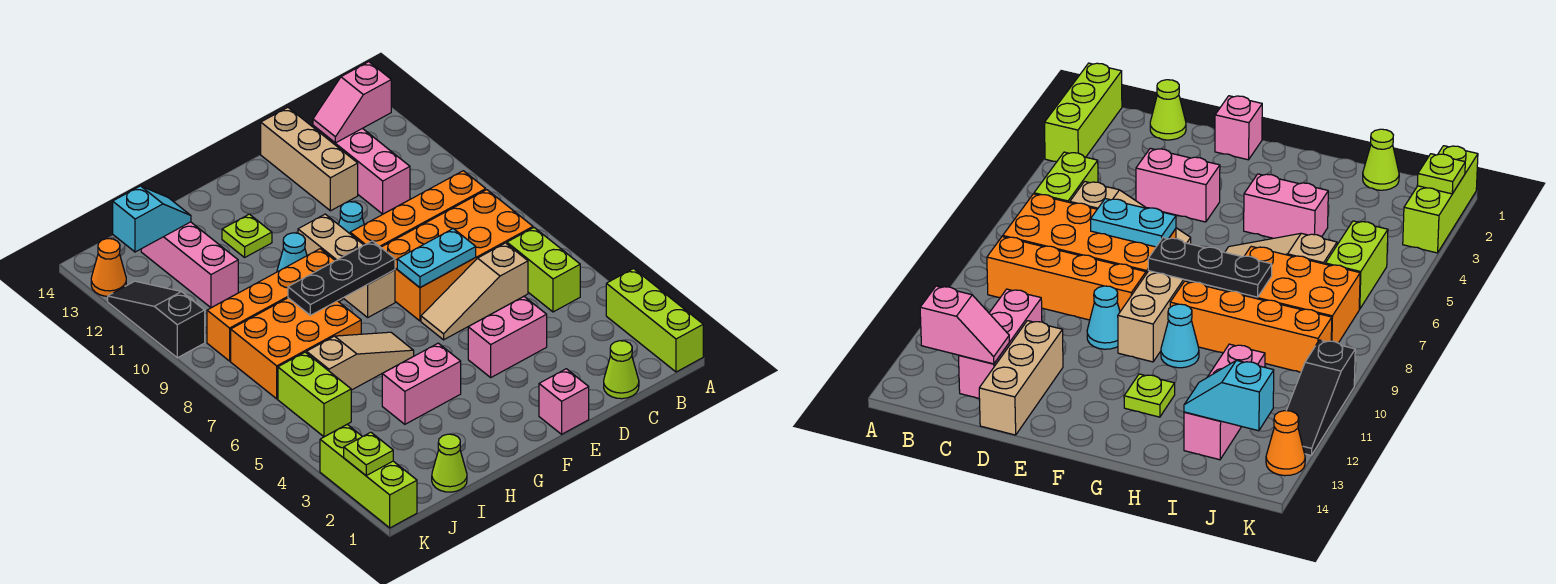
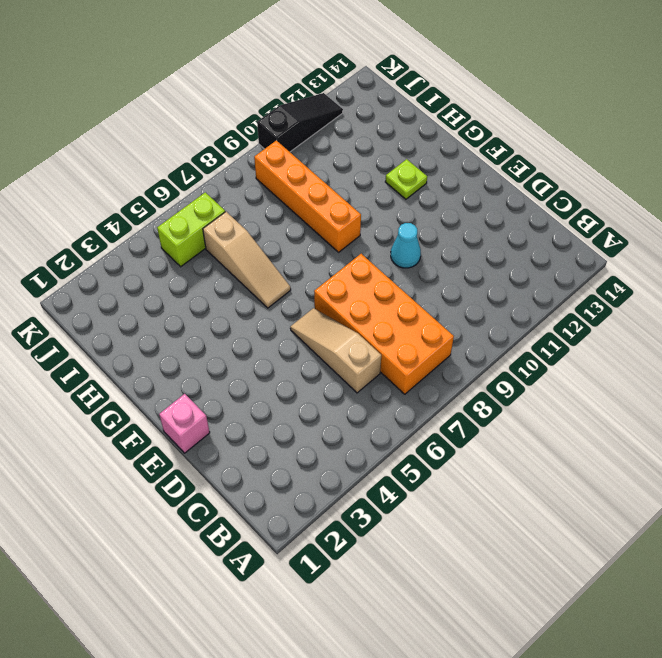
none -> lime brick A1:A3 level 1
none -> lime brick B5:B6 level 1
none -> orange brick B9:E9 level 1

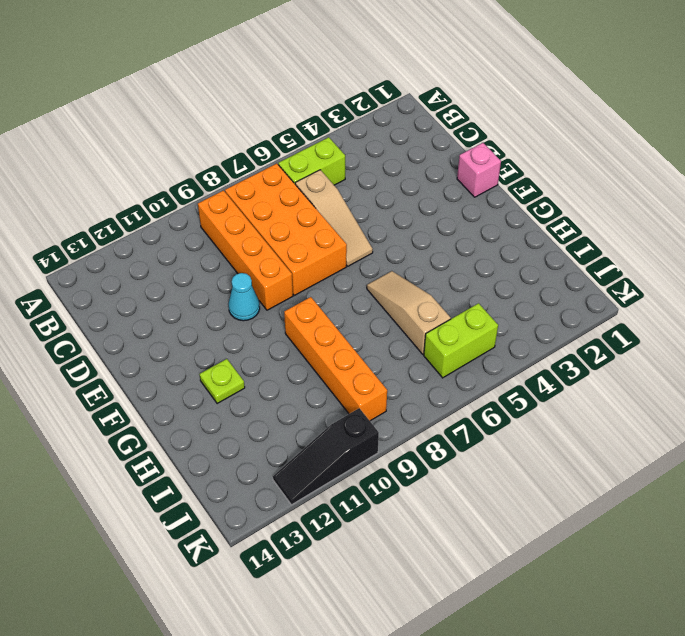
none -> lime brick A1:A3 level 1
none -> lime cone C1 level 1
none -> pink brick C11:C13 level 1

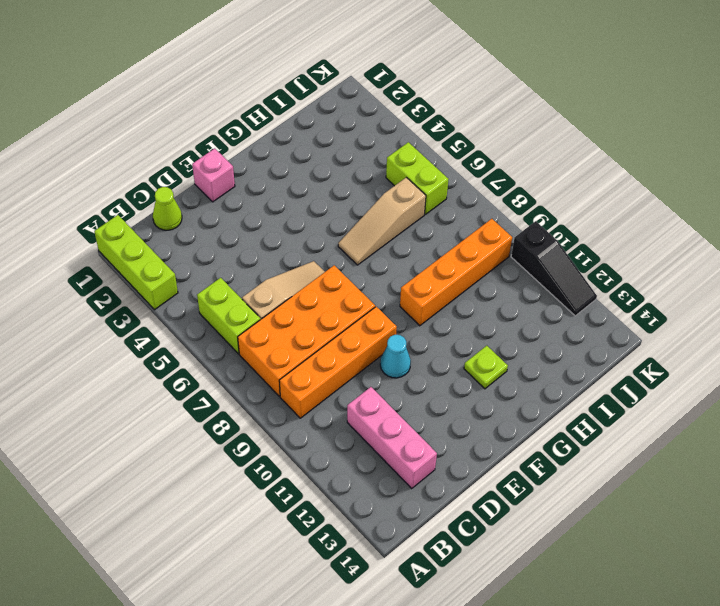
none -> pink brick D4:E4 level 1
none -> tan brick D12:D14 level 1
none -> tan brick F8:F10 level 1

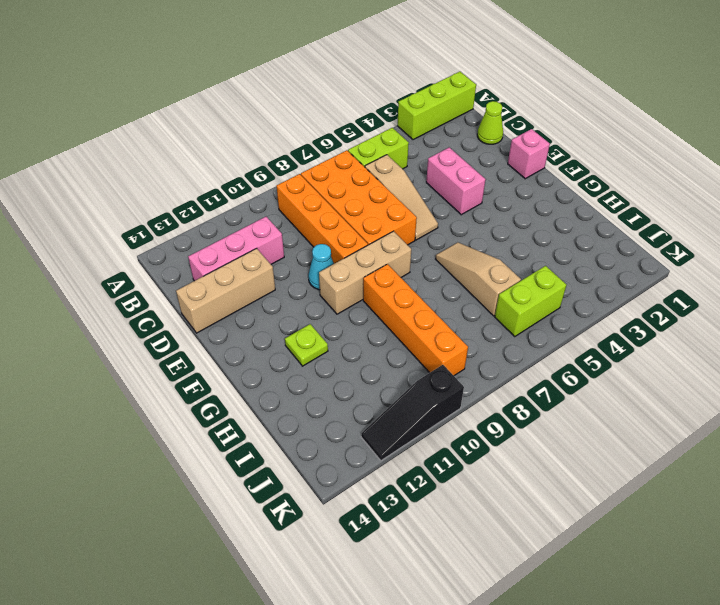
none -> pink brick G4:H4 level 1
none -> cyan cone G10 level 1
none -> orange brick H7:J8 level 1

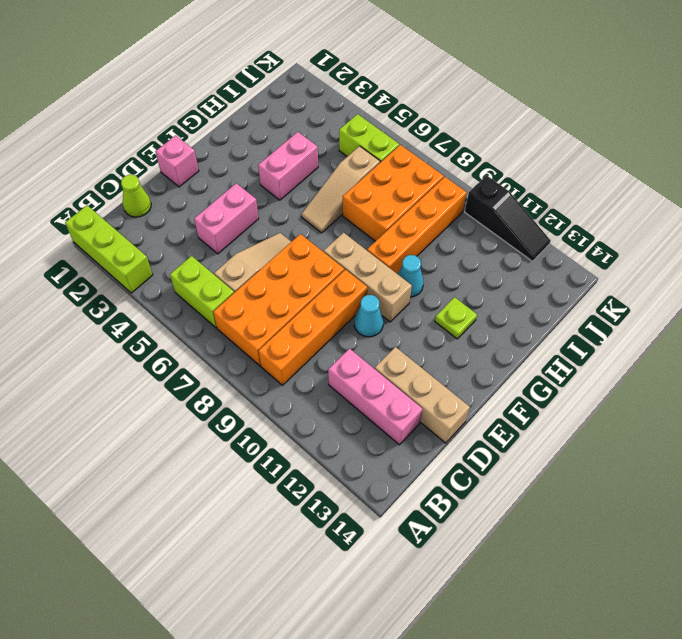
none -> lime cone I1 level 1
none -> pink brick I11:I13 level 1
none -> lime brick K1:K3 level 1

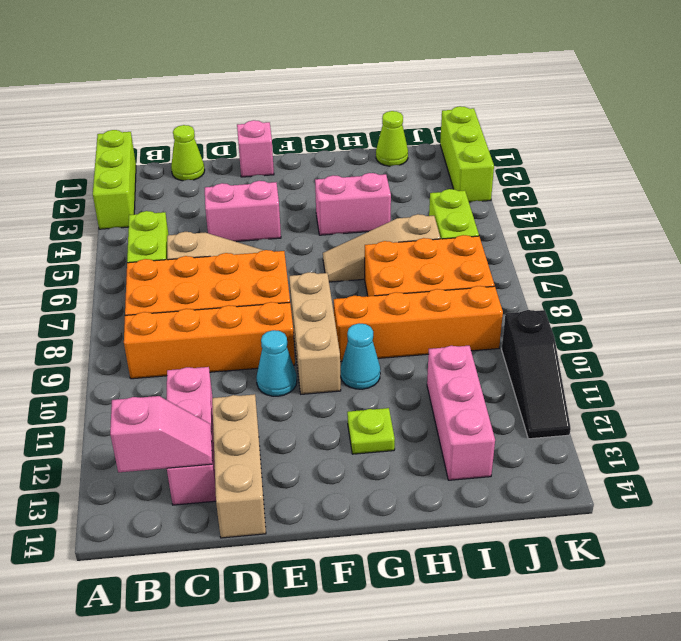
none -> orange cone K13 level 1
none -> cyan plate D7:E7 level 2
none -> black plate F8:H8 level 2

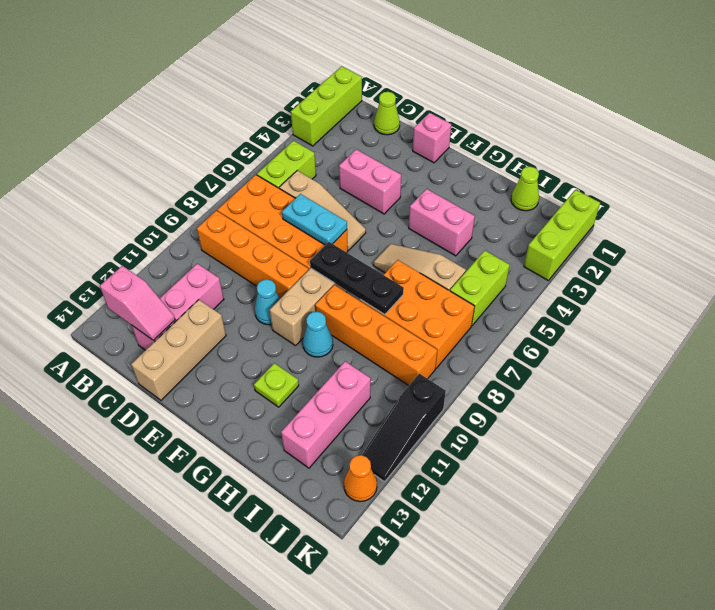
none -> cyan slope I13:J13 level 2 top J
none -> lime plate K2 level 2

